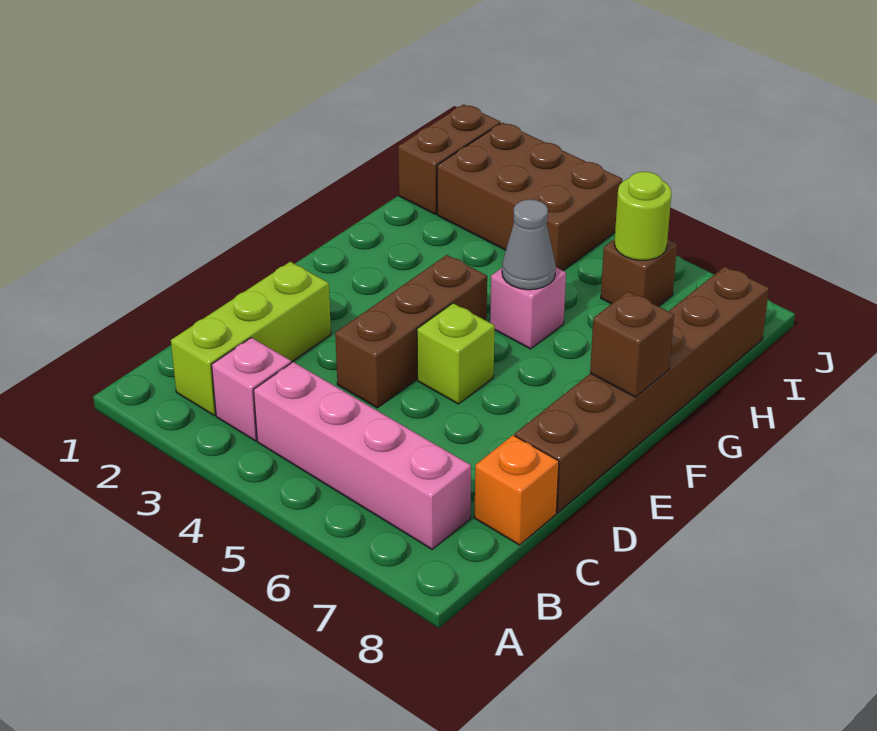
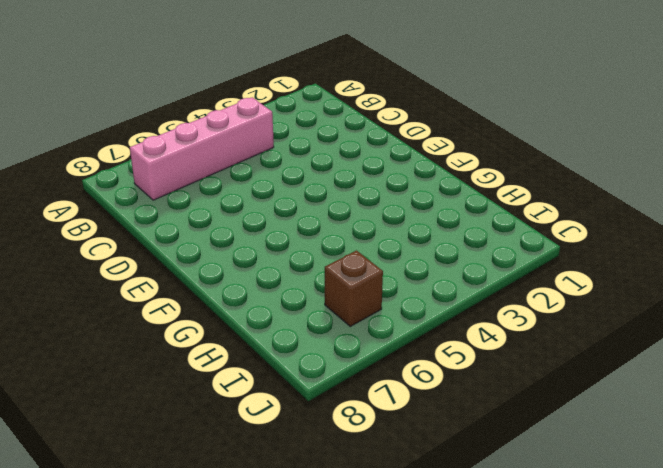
none -> lime brick B2:D2 level 1
none -> pink brick B3 level 1
none -> orange brick C8 level 1

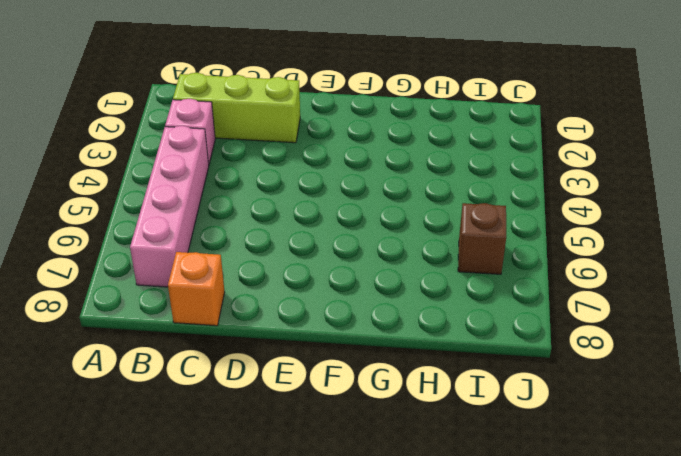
none -> brown brick D4:F4 level 1
none -> brown brick D8:I8 level 1
none -> lime brick E5 level 1

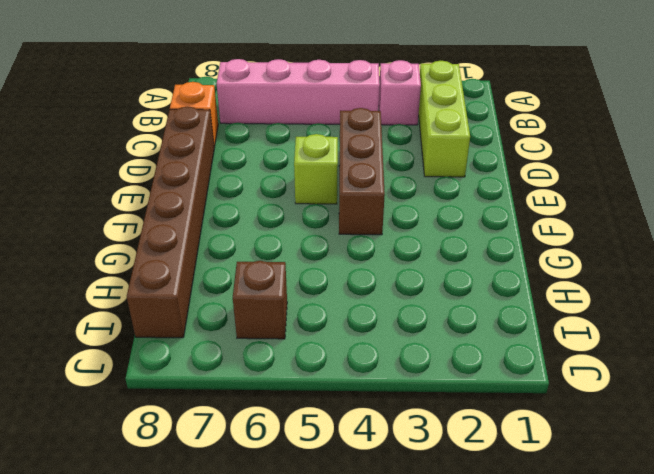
none -> pink brick G5 level 1
none -> brown brick I1:J1 level 1
none -> brown brick I2:J4 level 1

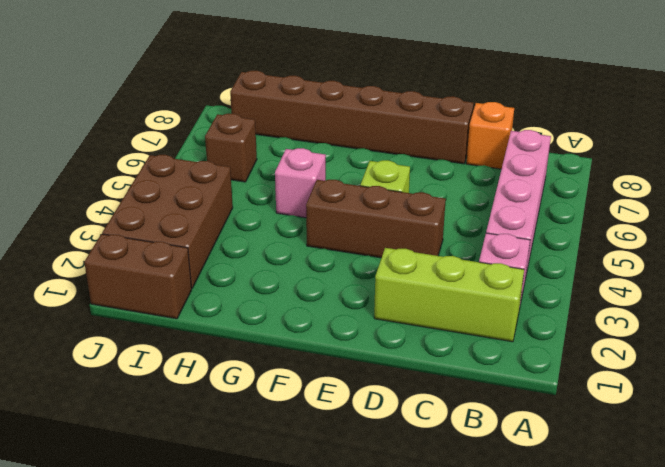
none -> brown brick F8 level 2
none -> grey cone G5 level 2
none -> lime round brick I6 level 2

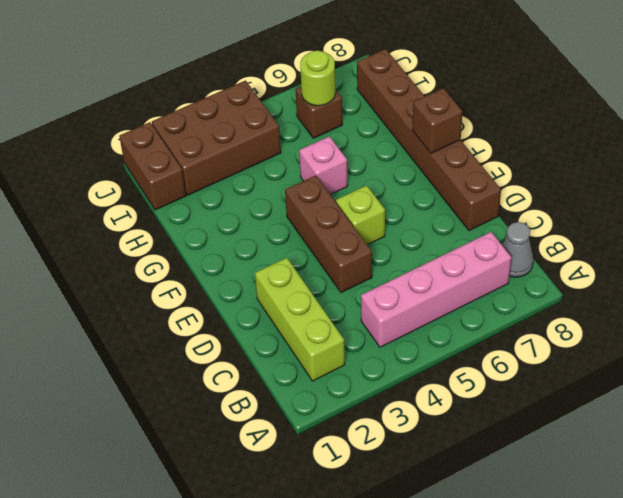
grey cone B8 level 1 -> grey cone G5 level 2
none -> pink brick B3 level 1
none -> orange brick C8 level 1

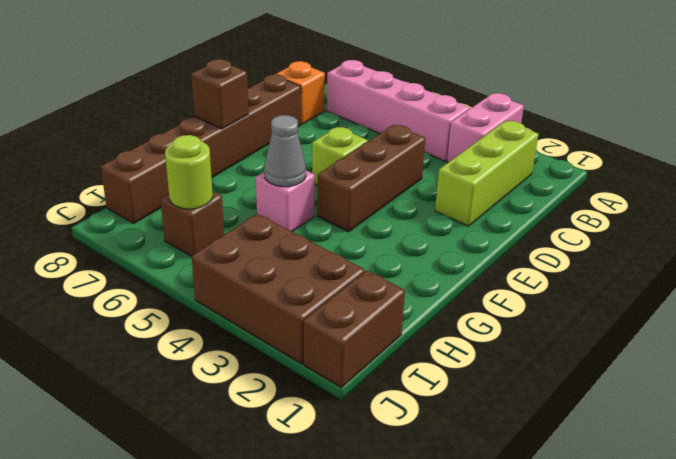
pink brick A3:B3 level 1 -> pink brick B3 level 1

